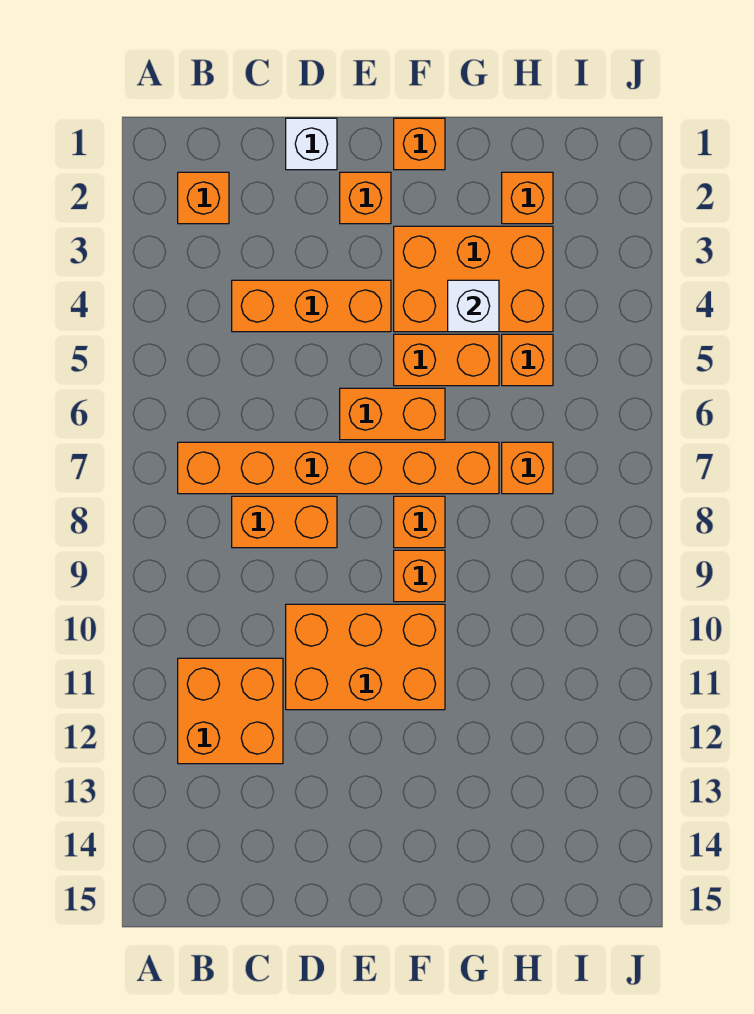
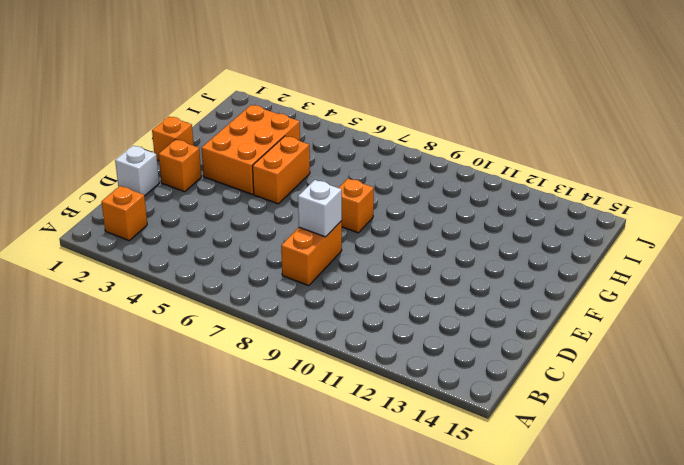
white brick D8 level 2 -> white brick G4 level 2
none -> orange brick B7:G7 level 1
none -> orange brick B11:C12 level 1
none -> orange brick C4:E4 level 1

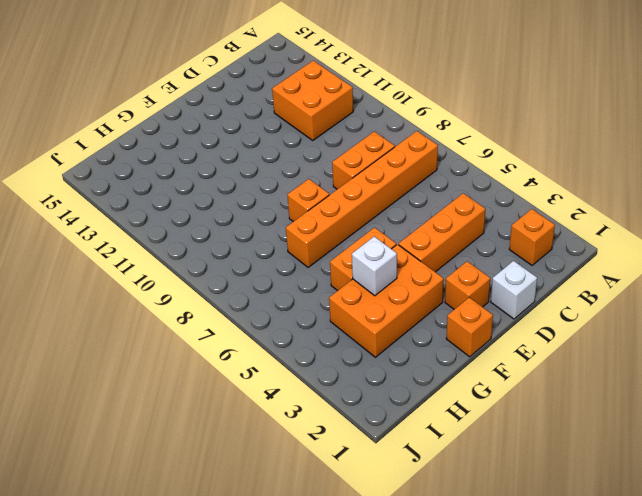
none -> orange brick D10:F11 level 1
none -> orange brick E6:F6 level 1
none -> orange brick F9 level 1

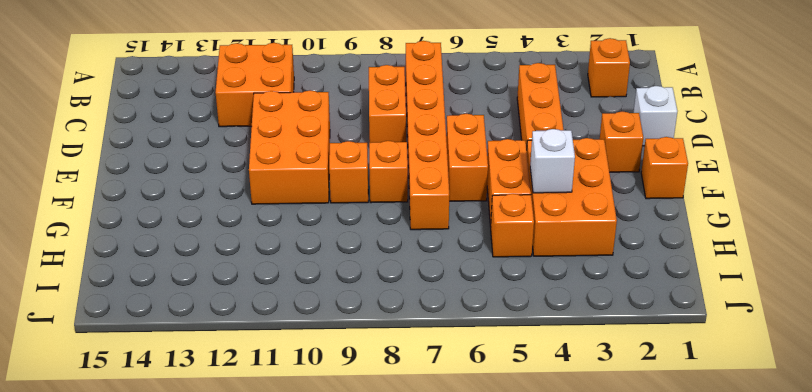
none -> orange brick H2 level 1
none -> orange brick H7 level 1

